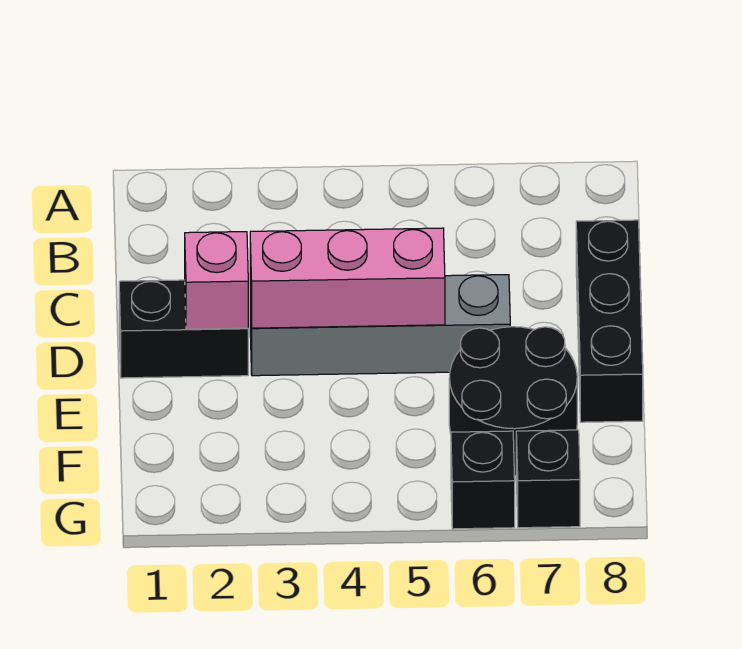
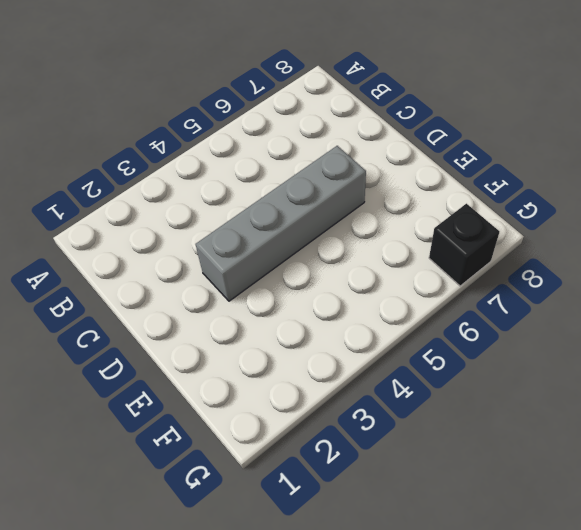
none -> black brick C8:E8 level 1
none -> black brick D1:D2 level 1

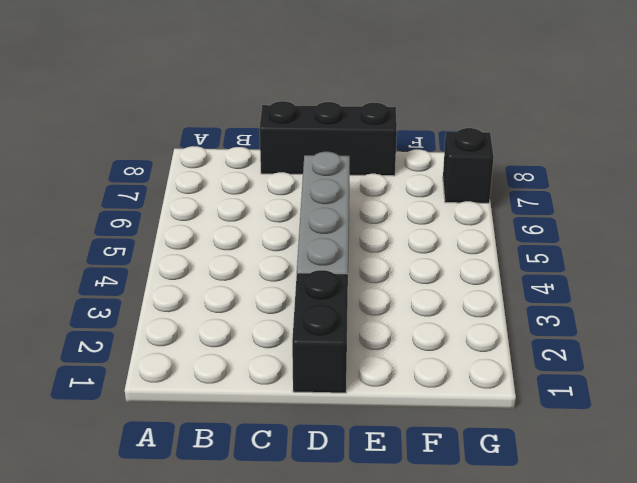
none -> black round brick E6:F7 level 1
none -> black brick G6 level 1

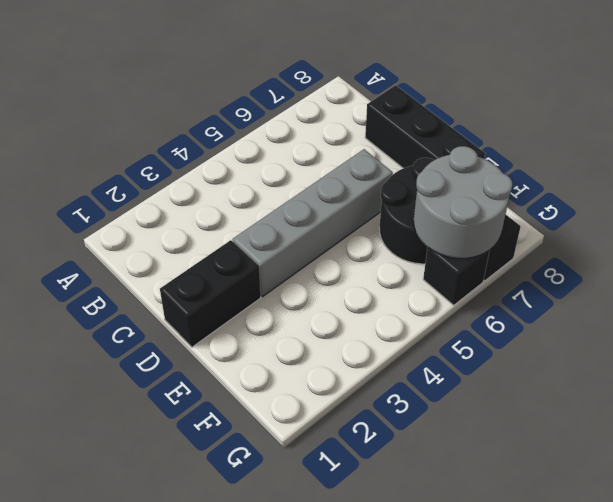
grey round brick F6:G7 level 2 -> none
none -> pink brick D2 level 2
none -> pink brick D3:D5 level 2

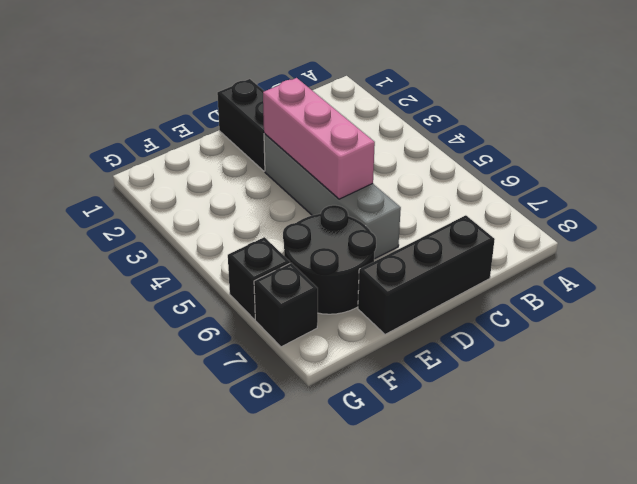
none -> pink brick D2 level 2

